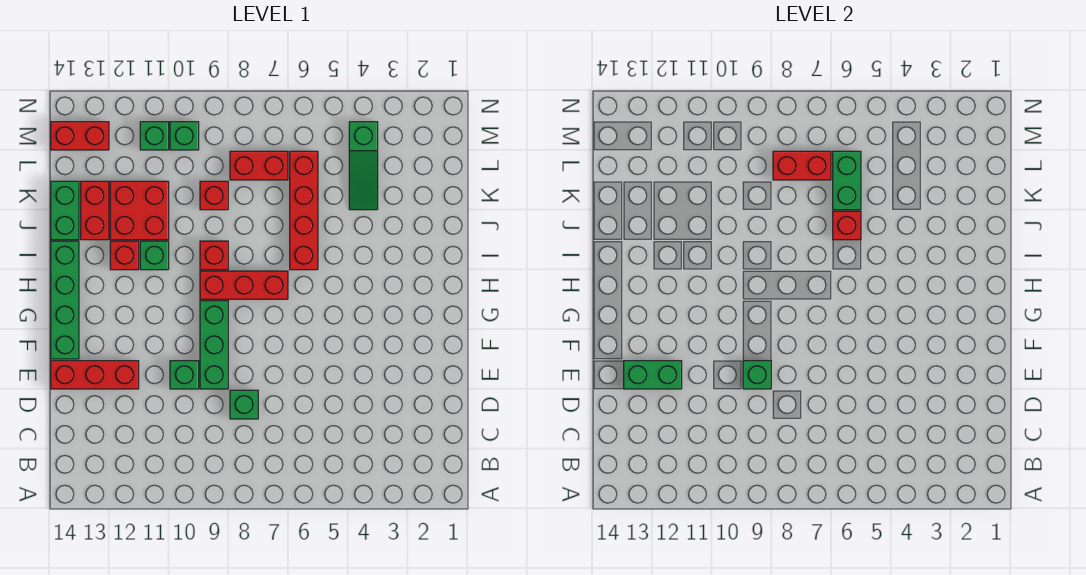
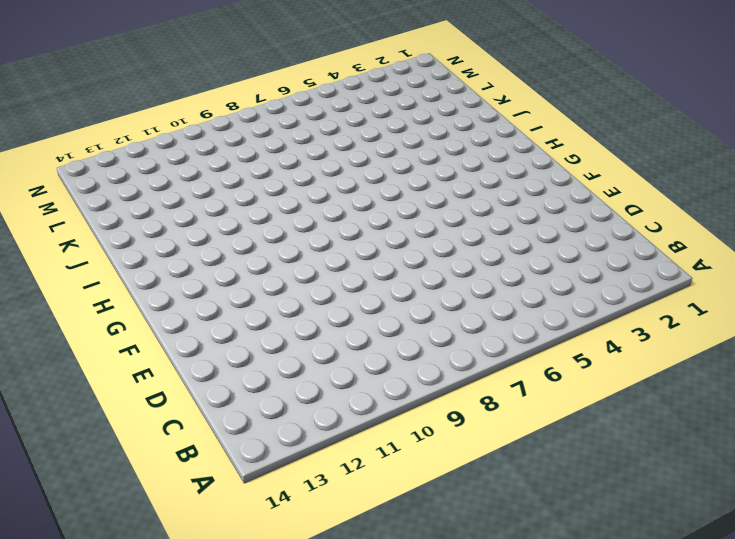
none -> green brick D8 level 1
none -> green brick E9:G9 level 1
none -> green brick E10 level 1

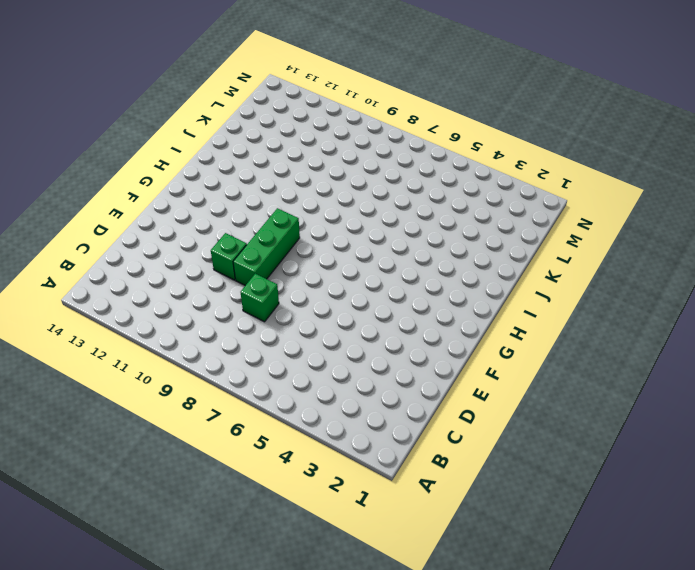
none -> red brick E12:E14 level 1
none -> green brick F14:I14 level 1
none -> red brick H7:H9 level 1

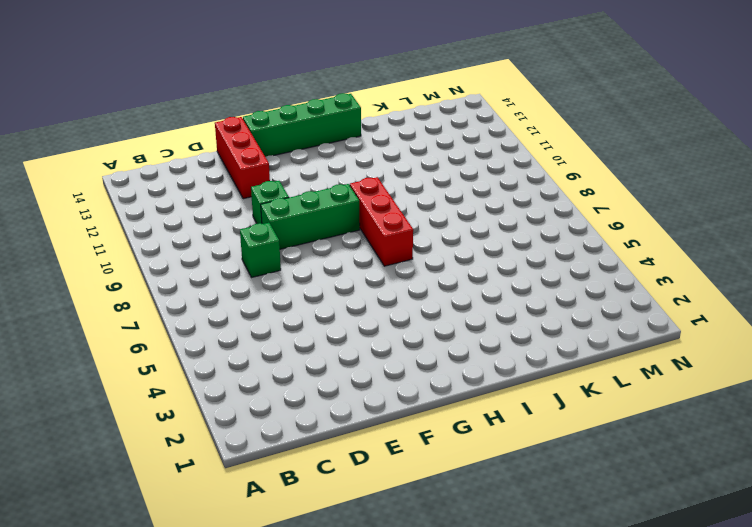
none -> red brick I6:L6 level 1
none -> red brick I9 level 1
none -> green brick I11 level 1

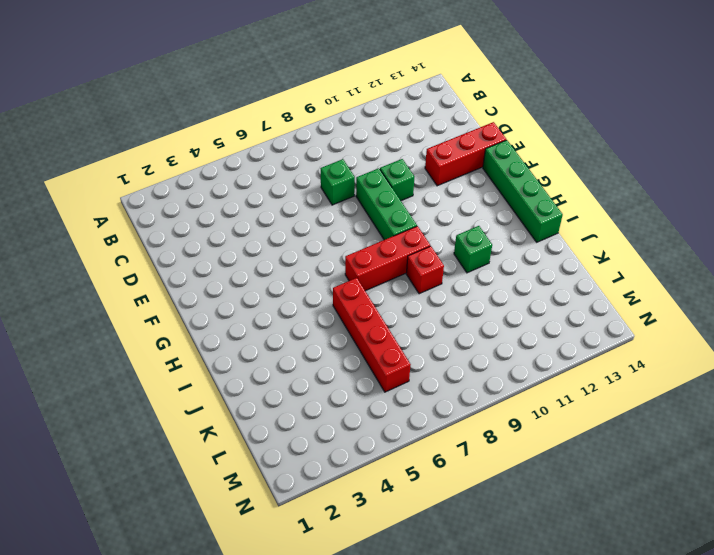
none -> red brick I12 level 1
none -> red brick J11:K12 level 1
none -> red brick J13:K13 level 1

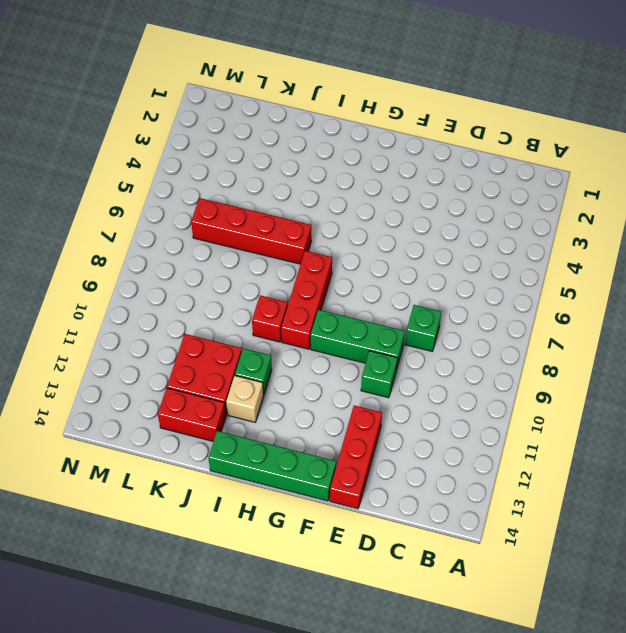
tan brick I12 level 1 -> red brick I12 level 1
none -> green brick J14:K14 level 1
none -> green slope K4:M4 level 1 top M
none -> red brick K9 level 1

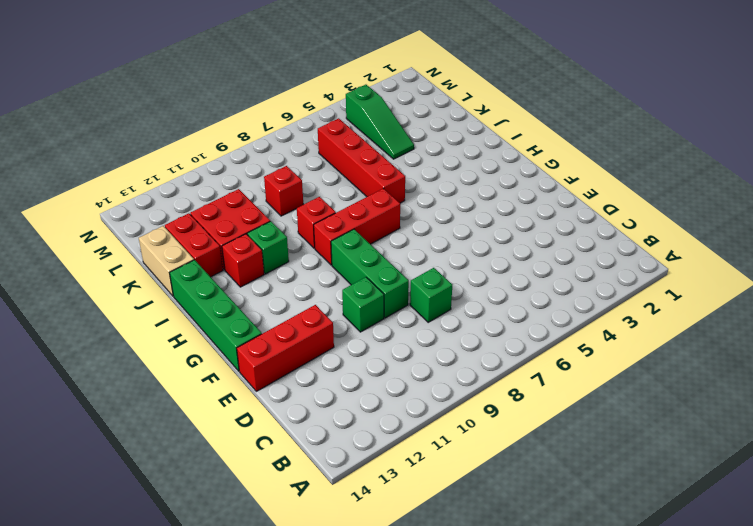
tan brick J14:K14 level 1 -> green brick J14:K14 level 1
none -> red brick L7:L8 level 1
none -> green brick M10 level 1
none -> green brick M11 level 1

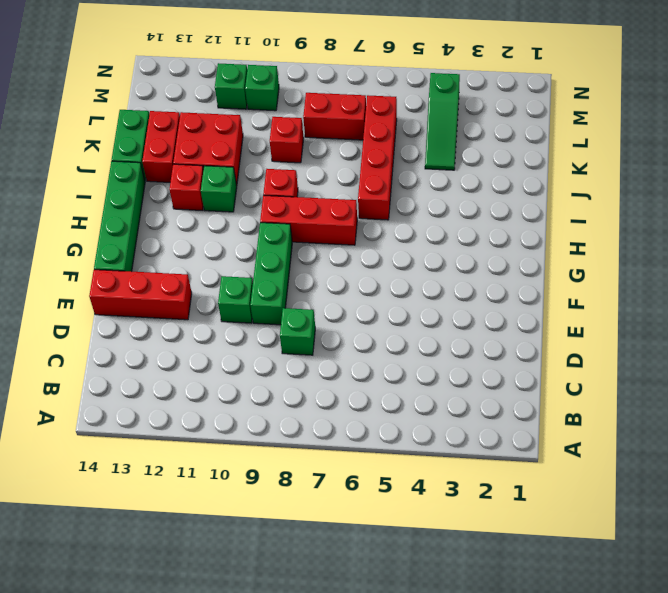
none -> red brick M13:M14 level 1
none -> green brick E9 level 2
none -> green brick E12:E13 level 2

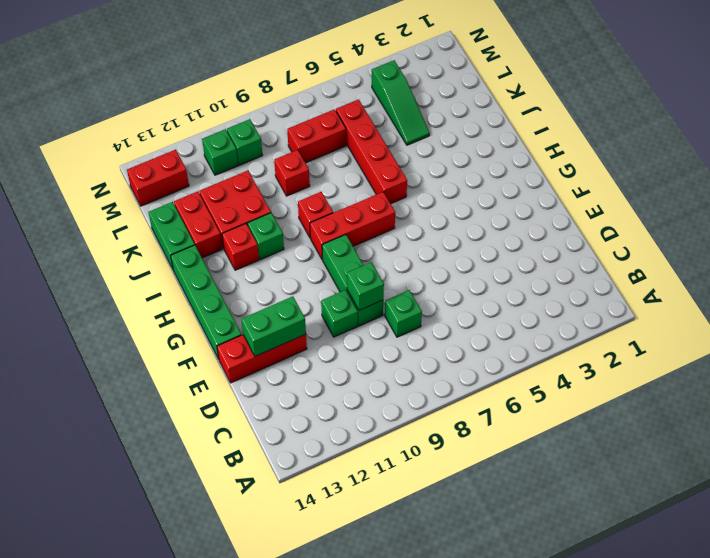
none -> red brick J6 level 2
none -> green brick K6:L6 level 2
none -> red brick L7:L8 level 2

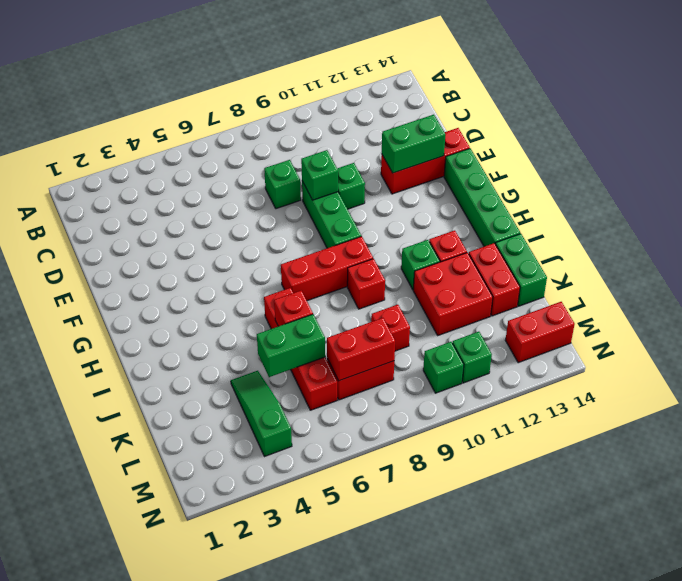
green brick K5:K6 level 2 -> green brick K6:L6 level 2

